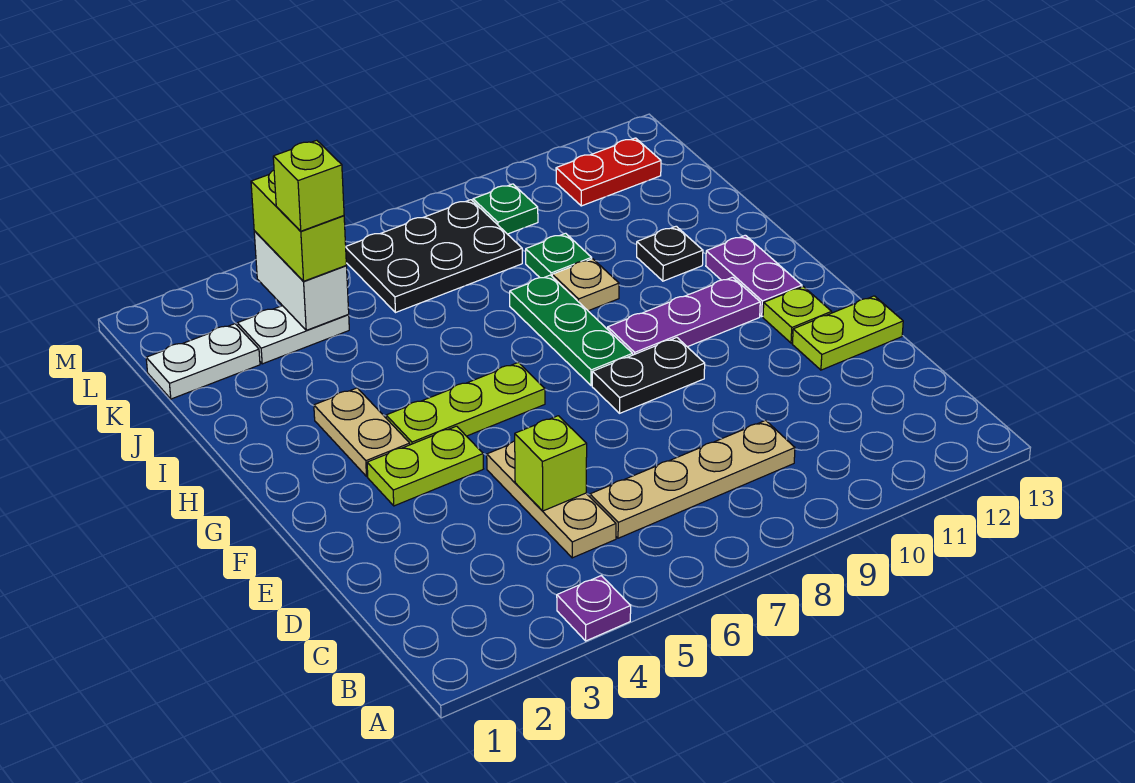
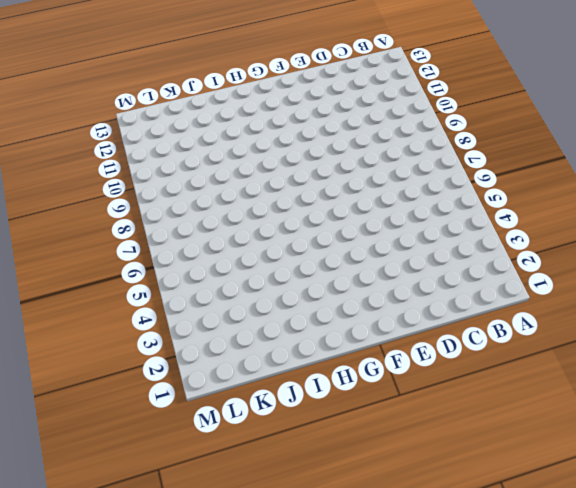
none -> purple plate A4 level 1
none -> tan plate C5:E5 level 1
none -> tan plate C6:C9 level 1

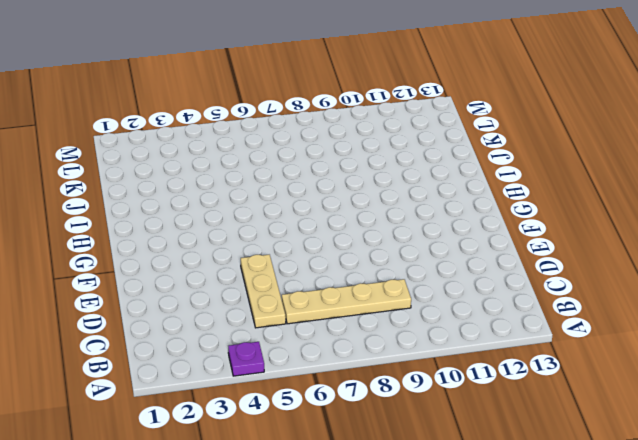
none -> lime plate E12:E13 level 1
none -> lime plate F3:F4 level 1
none -> black plate F8:F9 level 1

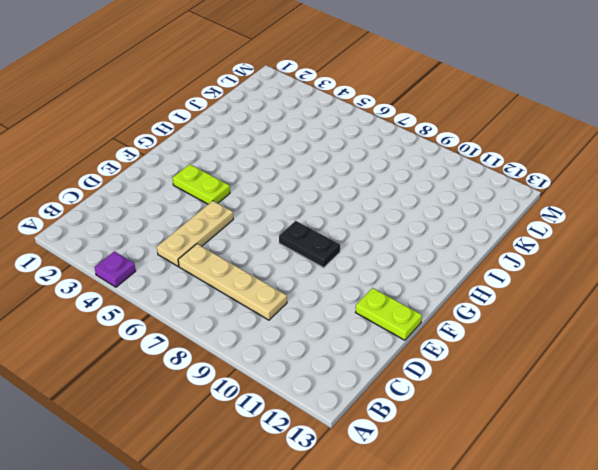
none -> lime plate F12 level 1
none -> tan plate G3:H3 level 1
none -> lime plate G4:G6 level 1

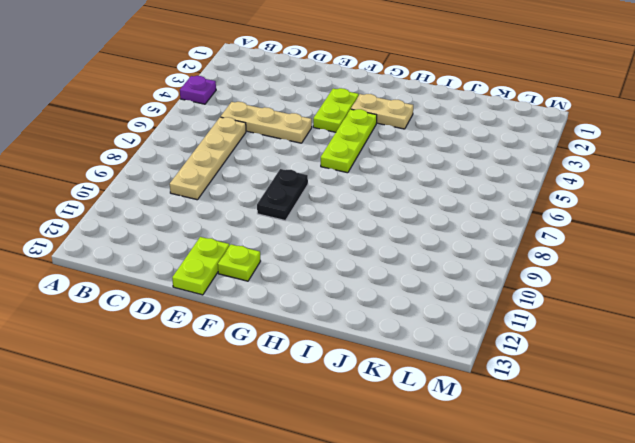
none -> green plate G8:I8 level 1
none -> purple plate G9:G11 level 1
none -> purple plate G12:H12 level 1

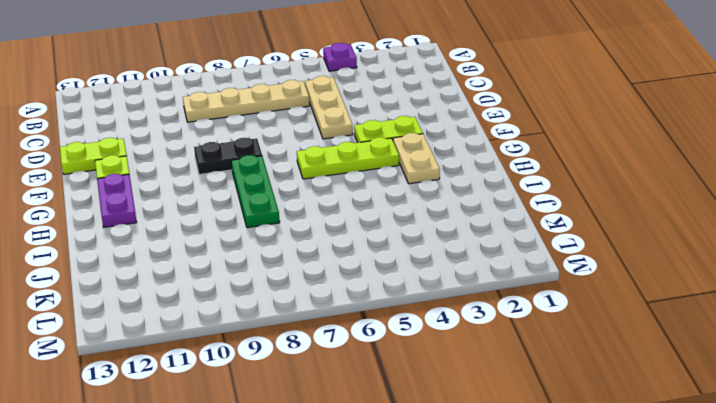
none -> purple plate G9:G11 level 1
none -> tan plate I9 level 1
none -> black plate I11 level 1

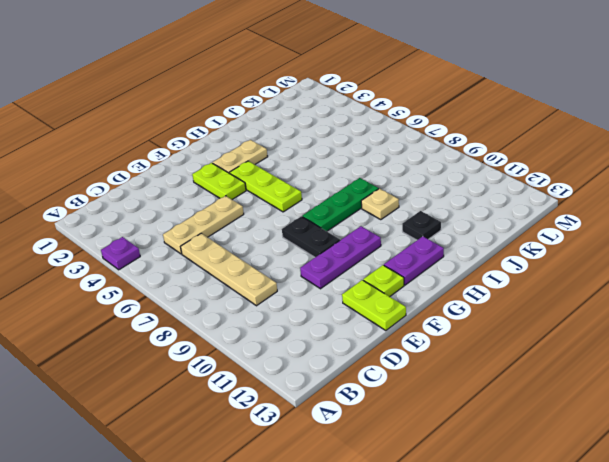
purple plate E10:G10 level 1 -> purple plate G9:G11 level 1
none -> green plate J9 level 1
none -> white plate K1:K2 level 1
none -> white plate K3:K4 level 1

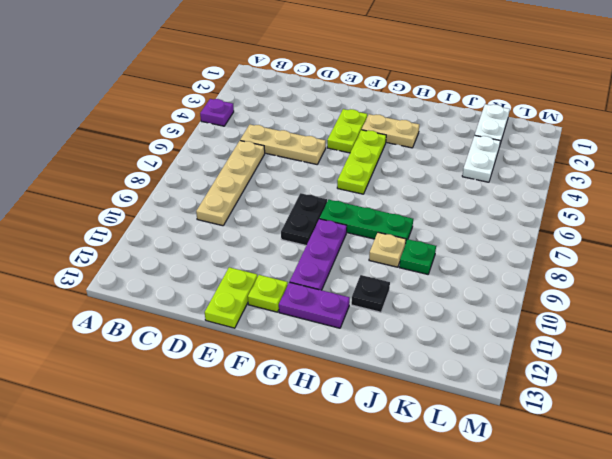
none -> black plate K6:L8 level 1
none -> green plate L9 level 1
none -> red plate L11:L12 level 1

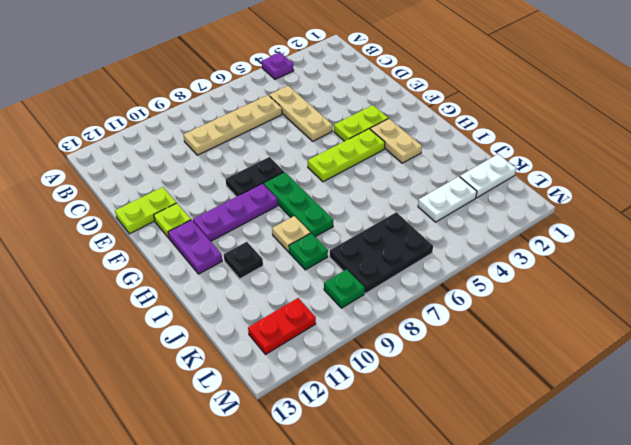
none -> lime brick D5 level 2
none -> white brick K4:L4 level 2
none -> lime brick K4:L4 level 3

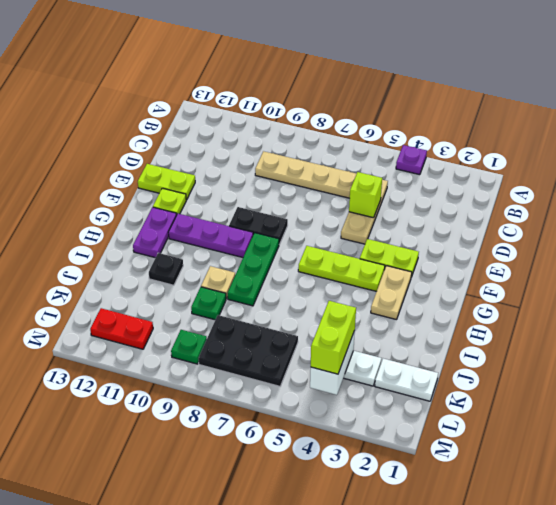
none -> lime brick K4 level 4

